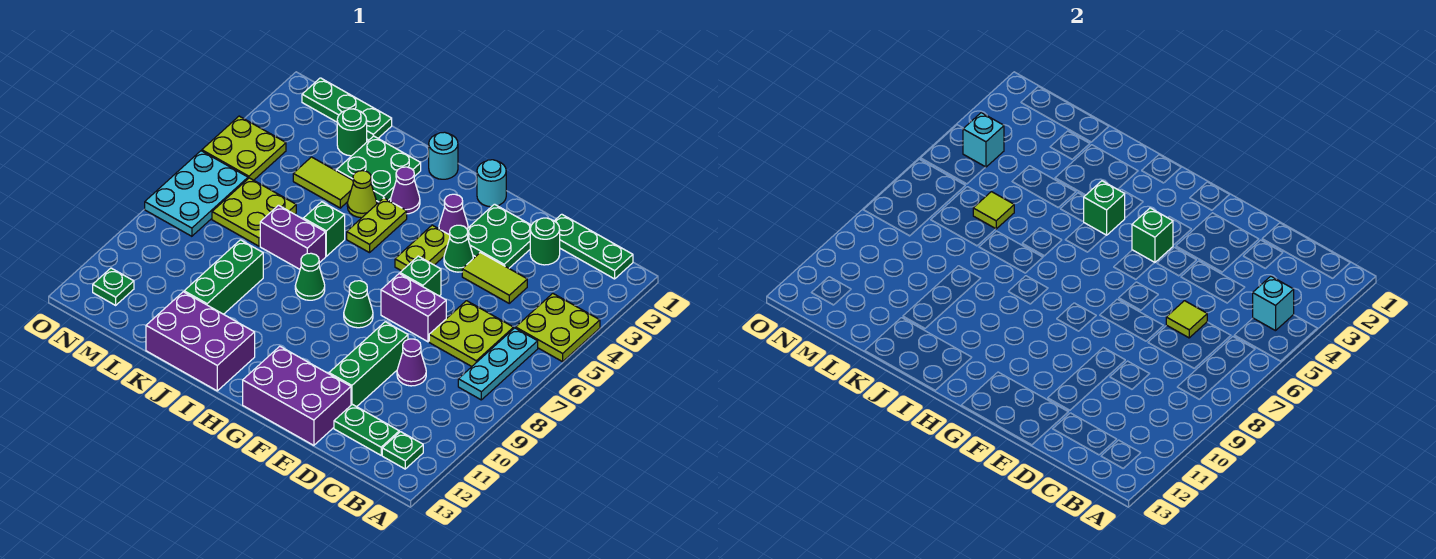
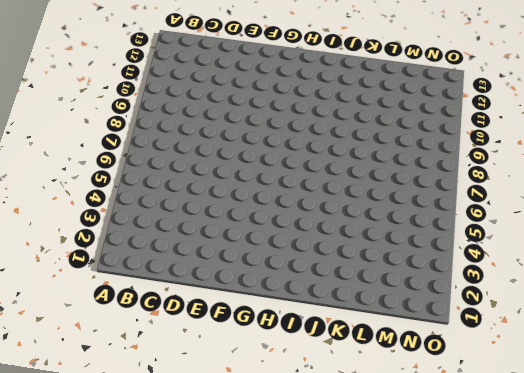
none -> lime plate A4:B5 level 1
none -> green plate B1:D1 level 1
none -> cyan plate B6:B8 level 1
none -> green plate B12 level 1

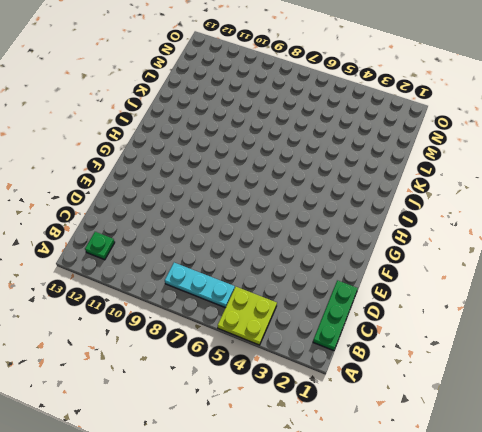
none -> lime plate C6:D7 level 1
none -> green plate C12:D12 level 1
none -> green round brick D2 level 1
none -> lime tile D4:E4 level 1

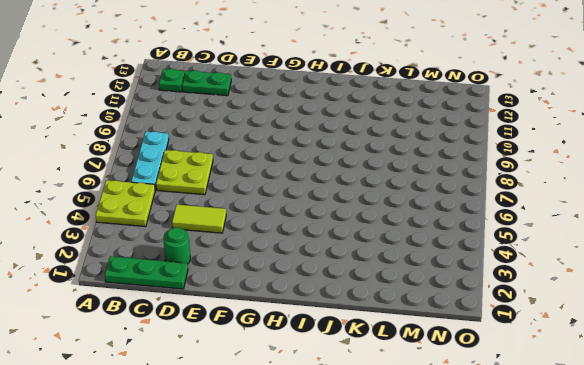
none -> purple cone D9 level 1
none -> green plate E2:F3 level 1
none -> purple brick E7:F7 level 1
none -> green brick E9:E11 level 1

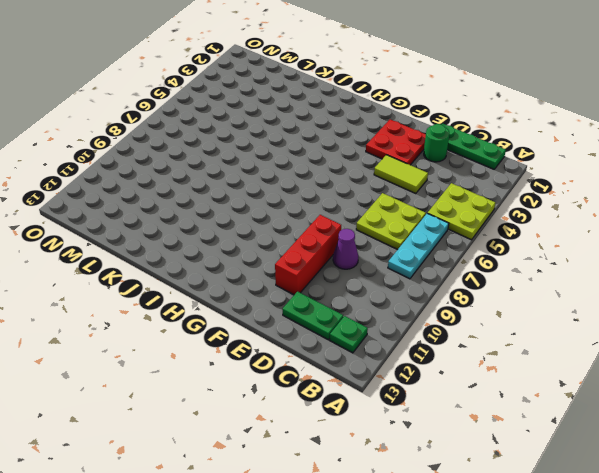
red plate E2:F3 level 1 -> green plate E2:F3 level 1
red brick E9:E11 level 1 -> green brick E9:E11 level 1
none -> purple brick E7:F7 level 1
none -> purple brick E12:G13 level 1
none -> green cone F4 level 1
none -> green brick F6 level 1

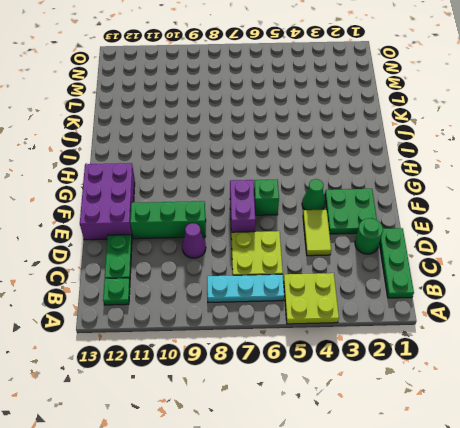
none -> cyan round brick G1 level 1
none -> purple cone G3 level 1
none -> lime plate G4:G5 level 1
none -> green cone G8 level 1

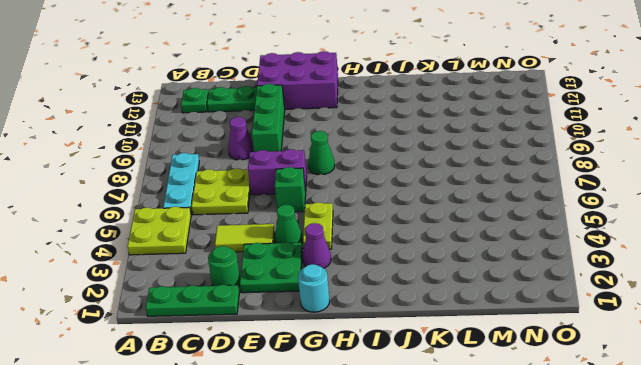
none -> cyan round brick I1 level 1
none -> purple cone I3 level 1
none -> lime plate I4:I5 level 1
none -> green cone I8 level 1

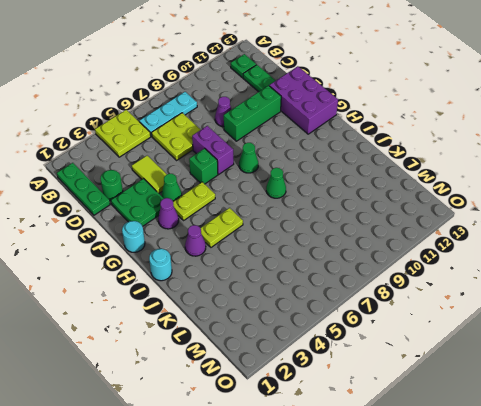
none -> purple brick I12:K13 level 1
none -> green plate J2:K3 level 1
none -> lime cone J4 level 1
none -> green brick J6 level 1

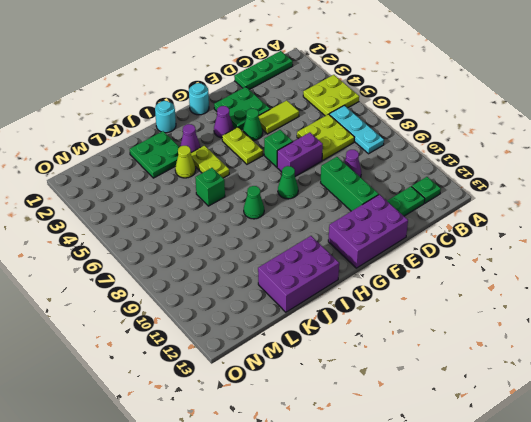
none -> green round brick D2 level 1
none -> purple brick J7:K7 level 1
none -> lime tile K4:L4 level 1
none -> green brick K9:K11 level 1

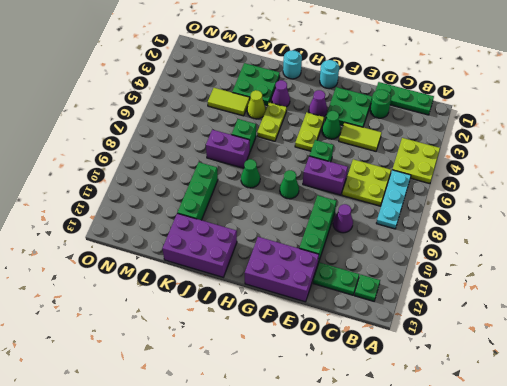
none -> green plate L1:N1 level 1
none -> green round brick L2 level 1
none -> lime plate L6:M7 level 1
none -> lime plate N4:O5 level 1

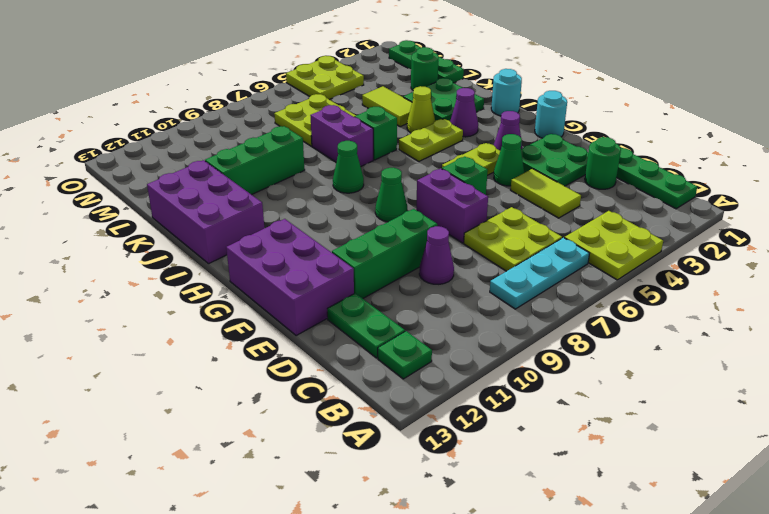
none -> cyan plate N6:O8 level 1
none -> green plate N12 level 1
none -> cyan brick B4 level 2
none -> lime tile D6 level 2

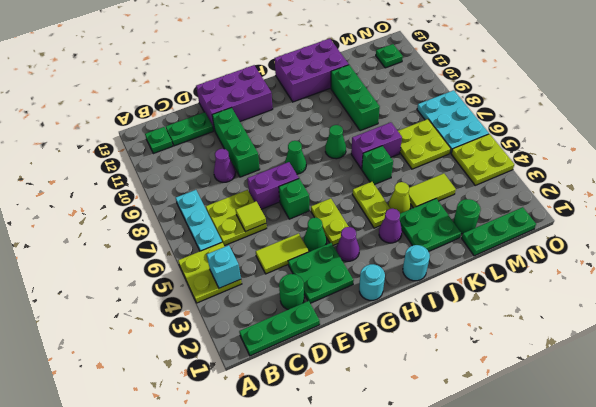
none -> green brick G4 level 2
none -> green brick I4 level 2
none -> lime tile L6 level 2
none -> cyan brick N4 level 2

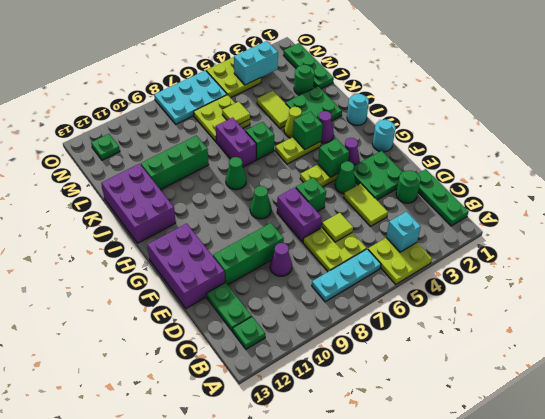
cyan brick N3:N4 level 2 -> cyan brick N4 level 2

